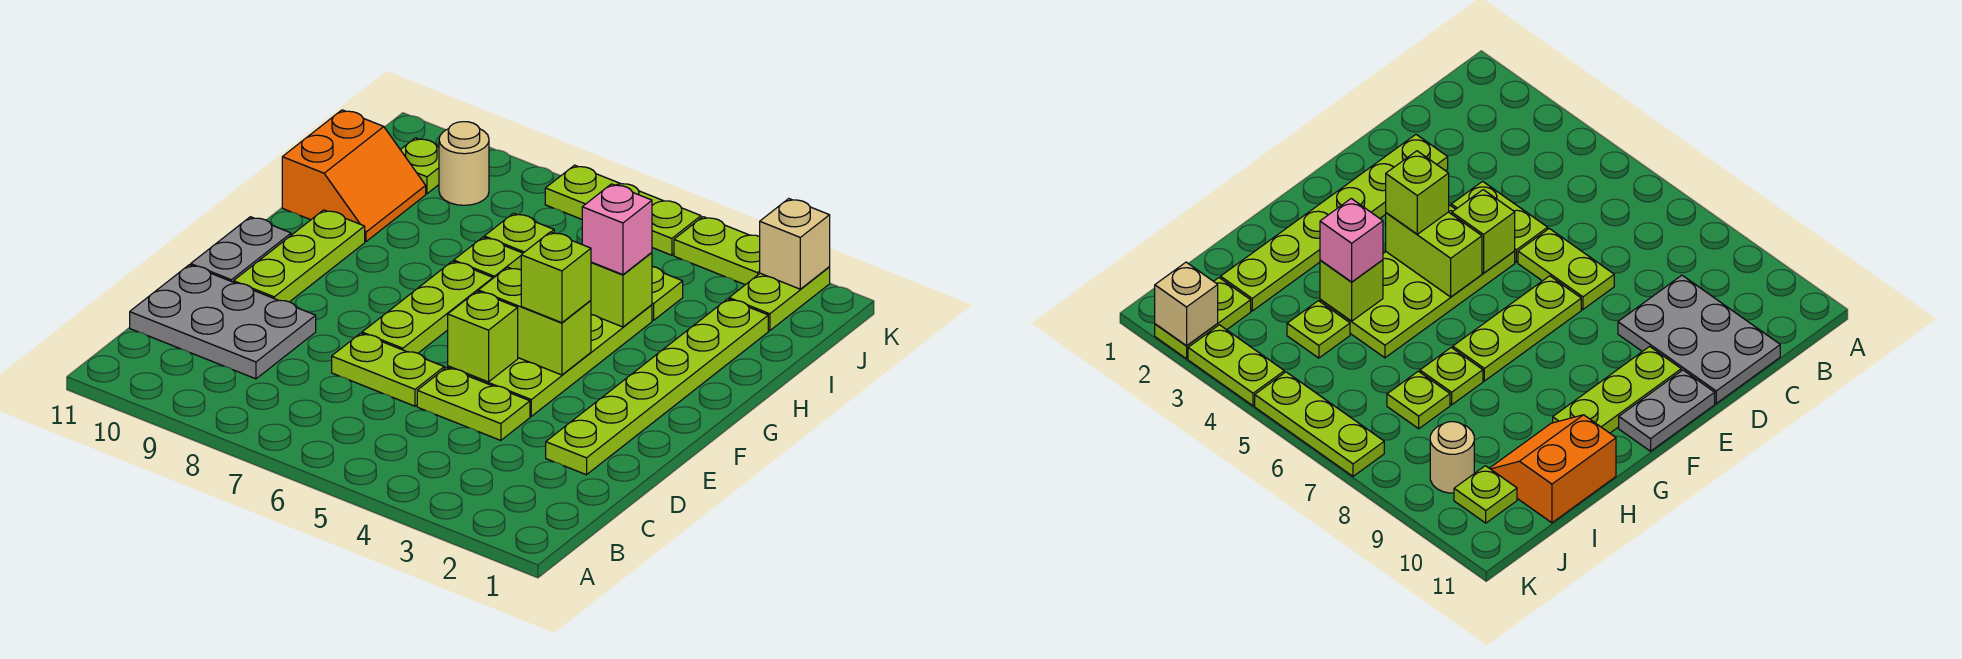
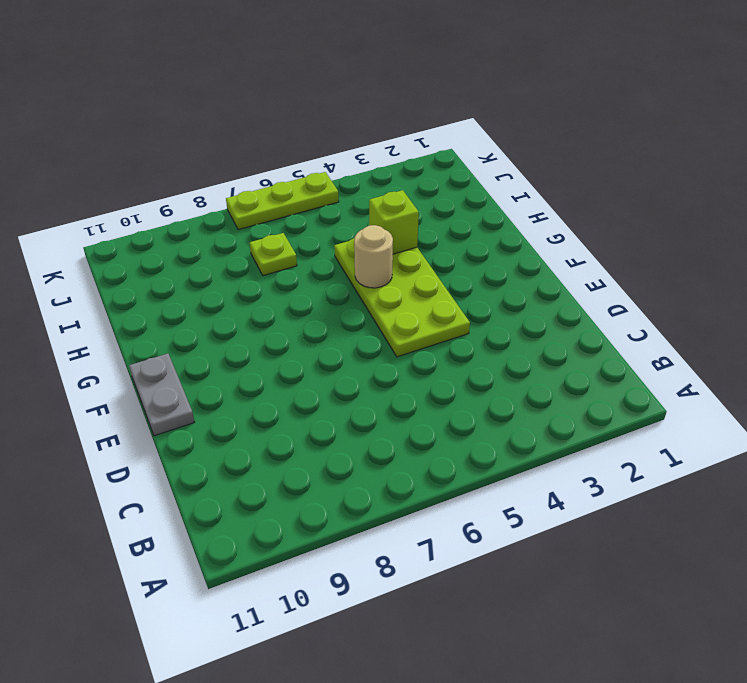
tan round brick G5 level 2 -> tan round brick J9 level 1
none -> grey plate C9:D11 level 1
none -> lime plate D2:I2 level 1
none -> lime plate D4:D5 level 1

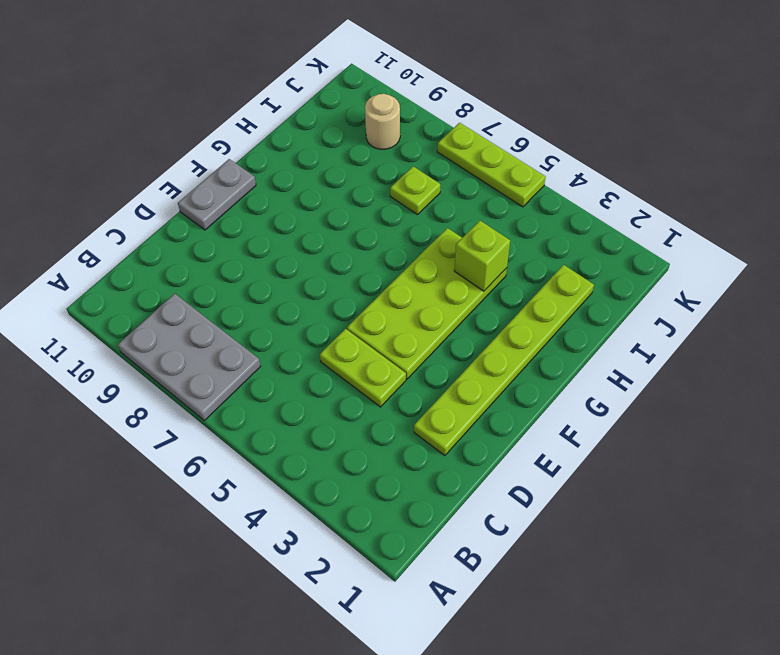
grey plate A7:B9 level 1 -> grey plate C9:D11 level 1
none -> lime plate D6:D7 level 1
none -> lime plate E7:G7 level 1
none -> lime plate E10:G10 level 1

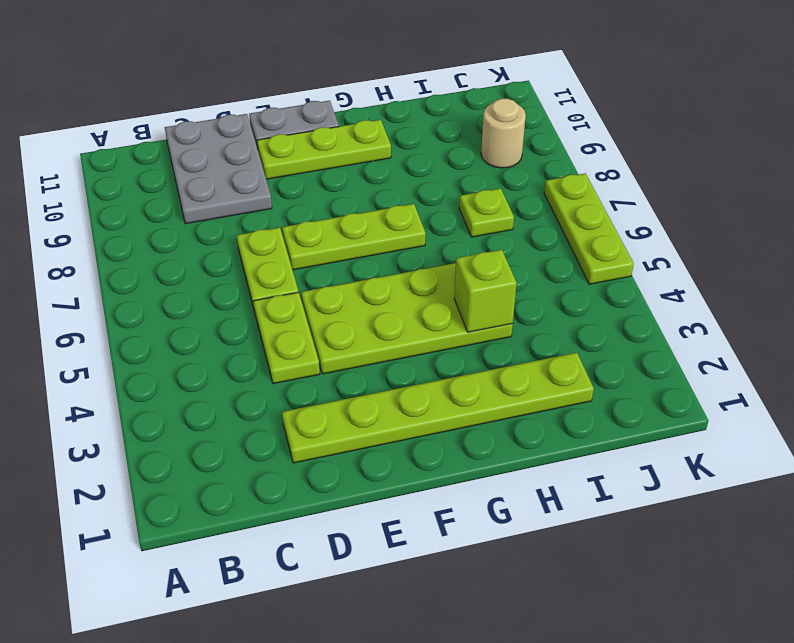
none -> lime plate H7 level 1
none -> orange slope H10:I11 level 1 top 11
none -> lime plate I4 level 1

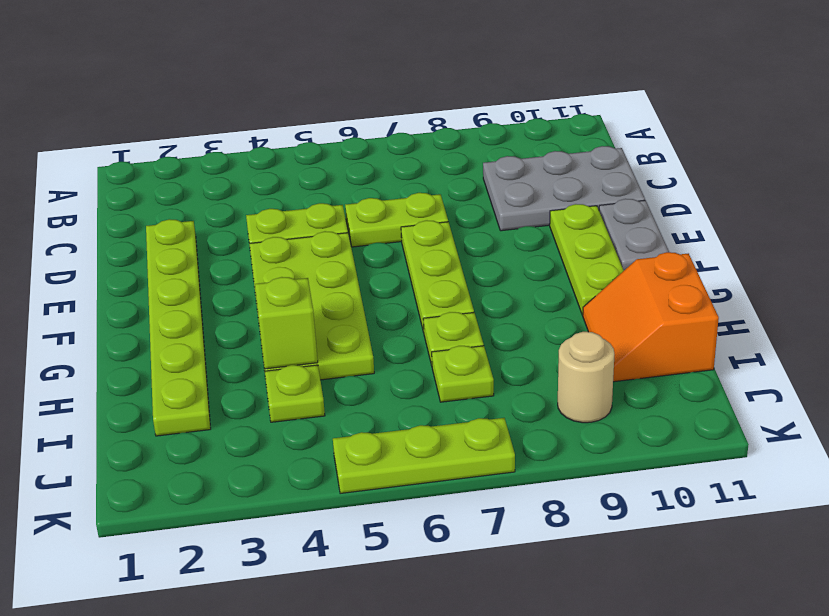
none -> lime plate J2:K2 level 1
none -> lime plate J10 level 1
none -> lime plate K3:K4 level 1

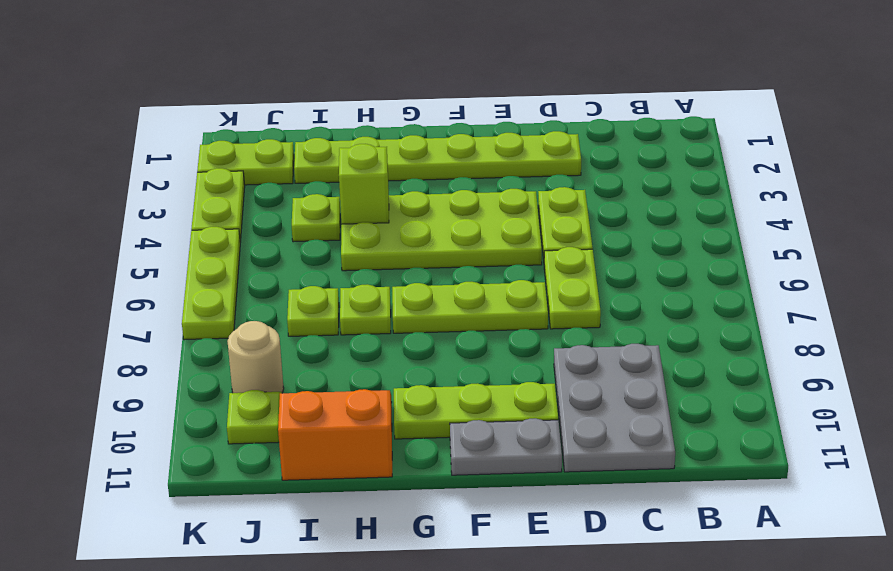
none -> lime brick E5 level 2
none -> lime brick F4:F5 level 2
none -> tan brick K2 level 2

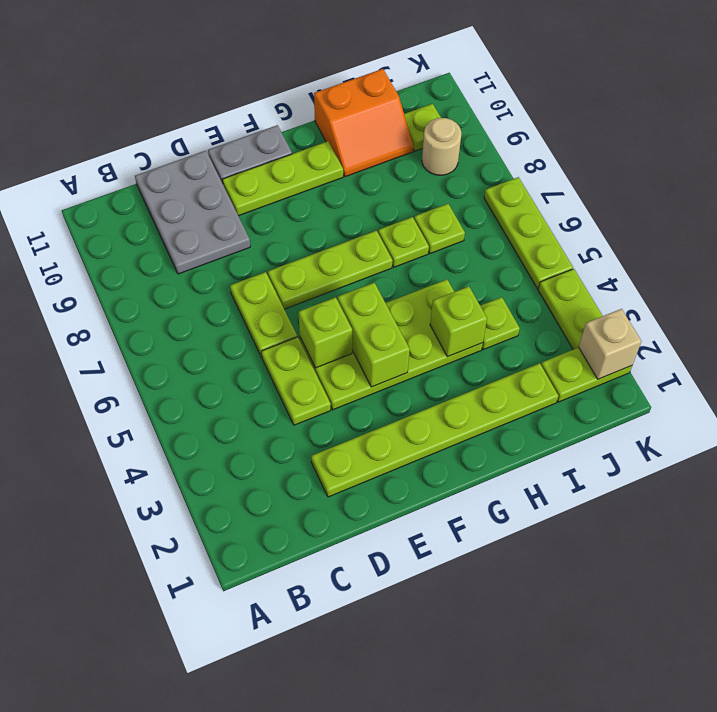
none -> lime brick F4 level 3
none -> pink brick H4 level 3

